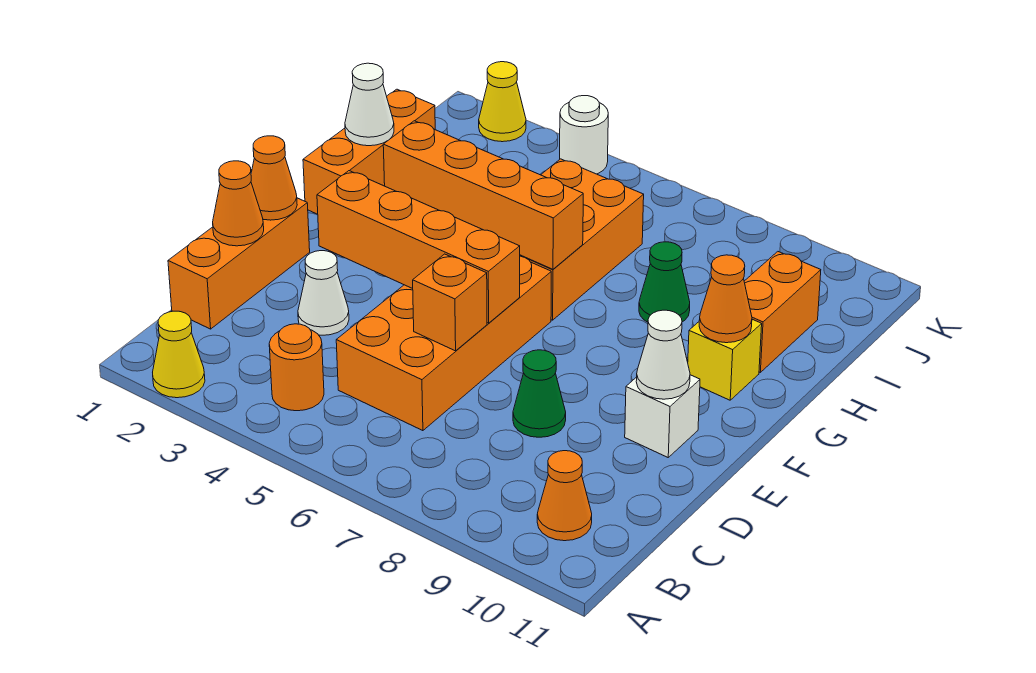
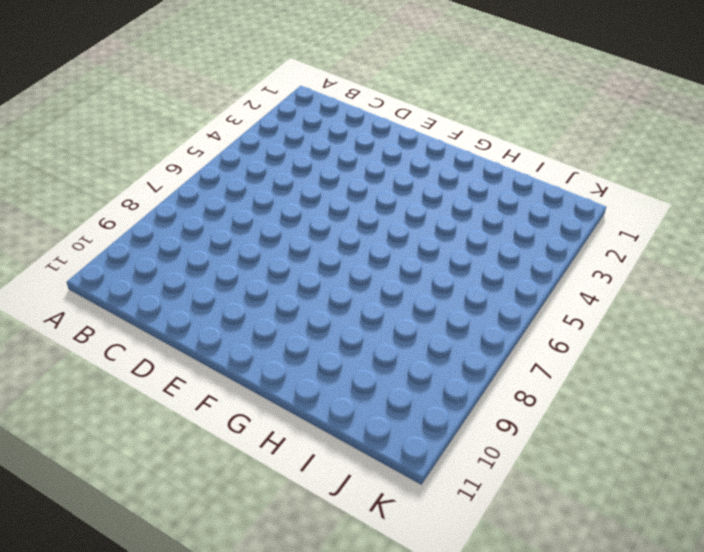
none -> yellow cone A2 level 1
none -> orange round brick B4 level 1
none -> orange cone B10 level 1

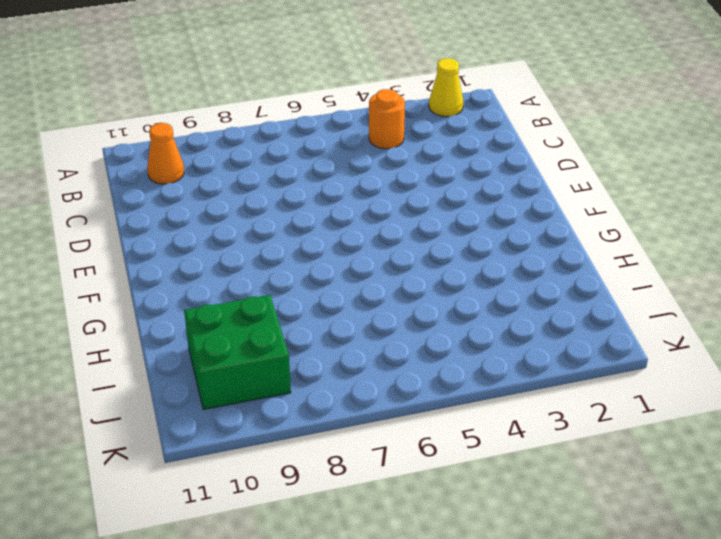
green brick I9:J10 level 1 -> orange brick H10:I10 level 1
none -> orange brick C1:E1 level 1
none -> orange brick C5:F6 level 1
none -> white cone D3 level 1

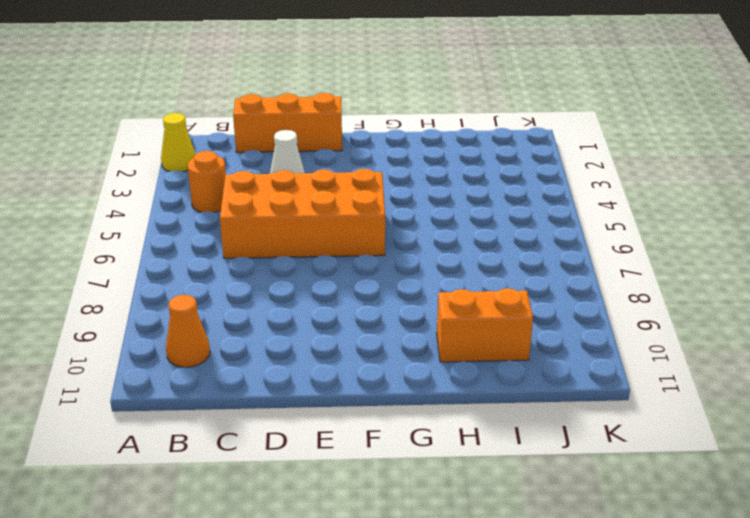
none -> green cone D8 level 1
none -> white brick E10 level 1
none -> orange brick G1:I1 level 1

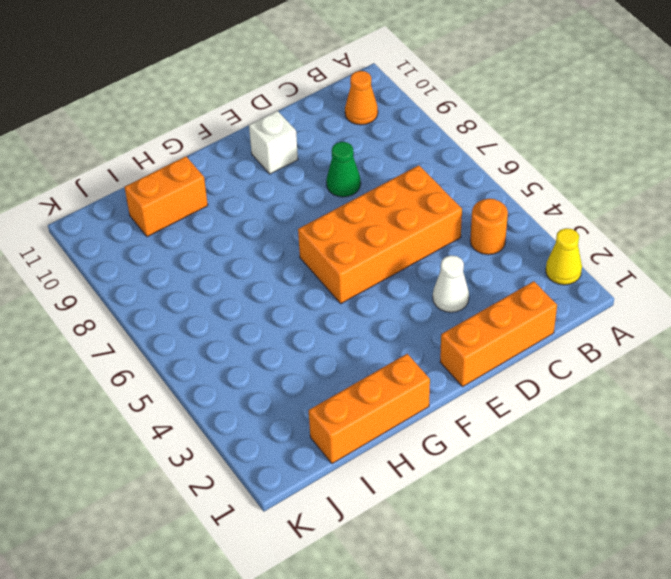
none -> orange brick G5:I6 level 1
none -> yellow brick G10 level 1
none -> green cone H8 level 1

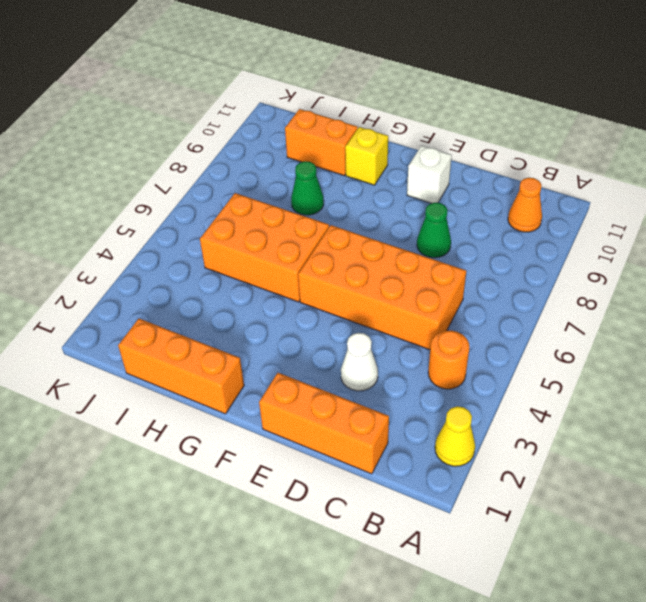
none -> yellow cone K2 level 1
none -> white round brick K4 level 1
none -> orange cone D1 level 2

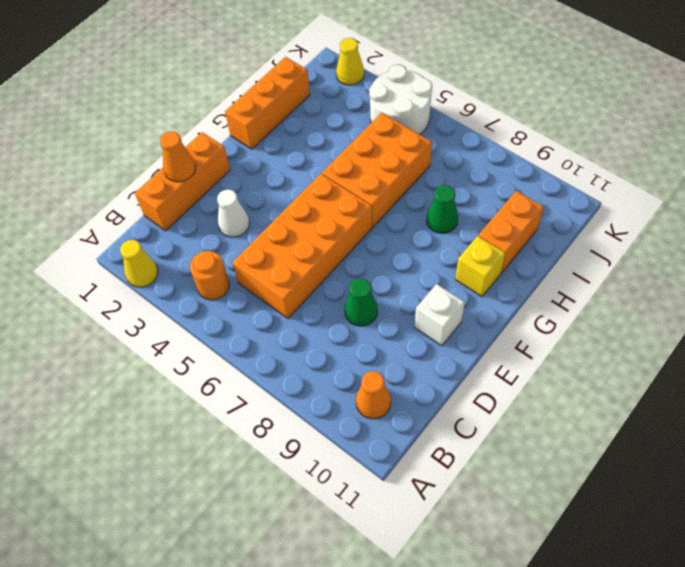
white round brick J4:K5 level 1 -> white round brick K4 level 1
none -> orange brick D6 level 2
none -> orange cone E1 level 2
none -> orange brick E3:E6 level 2

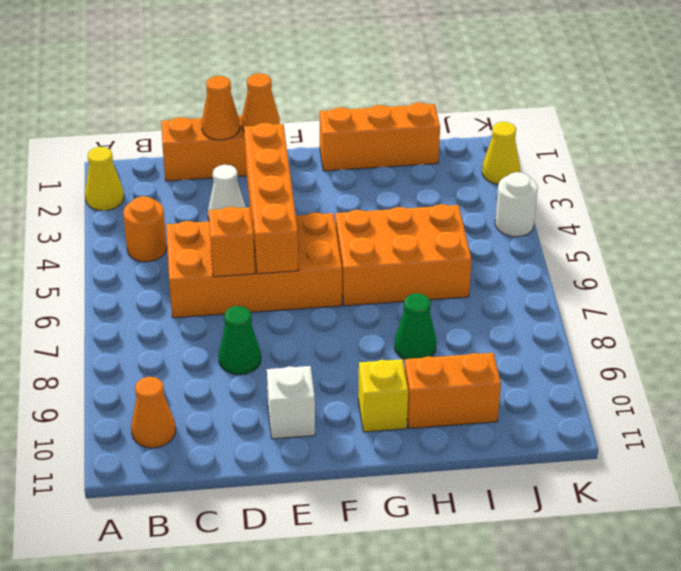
none -> white cone E10 level 2
none -> orange brick G3:G6 level 2
none -> orange cone G10 level 2

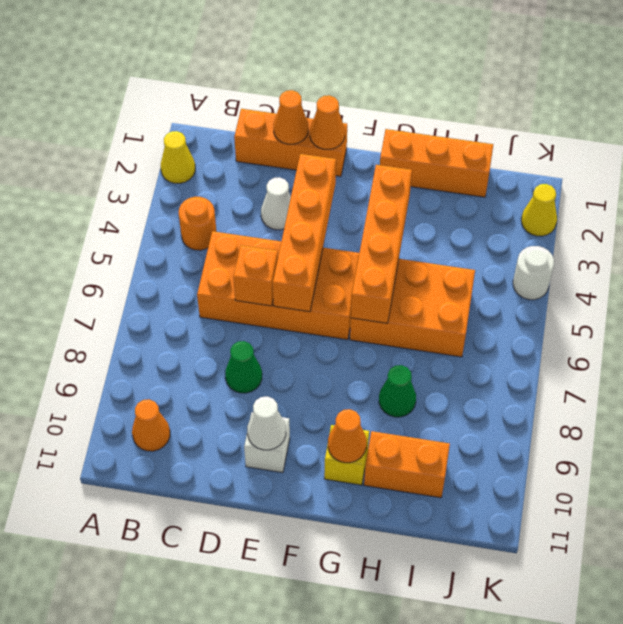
none -> white cone H1 level 2

